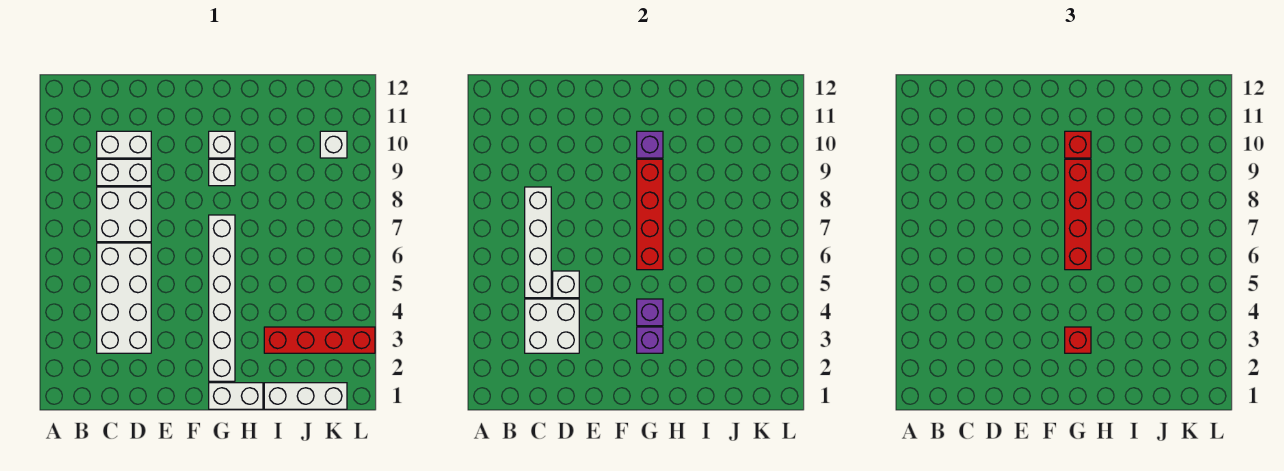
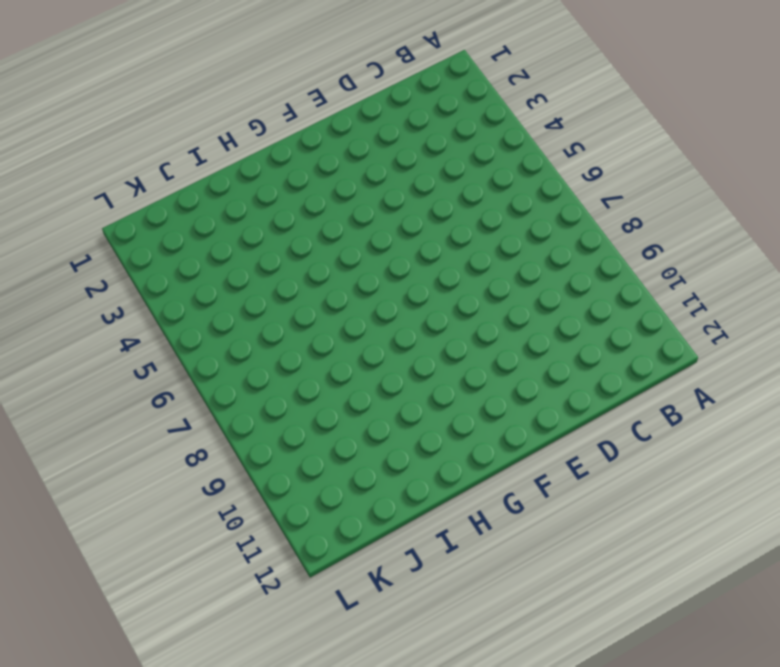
none -> white brick C3:D6 level 1
none -> white brick C7:D8 level 1
none -> white brick C9:D9 level 1

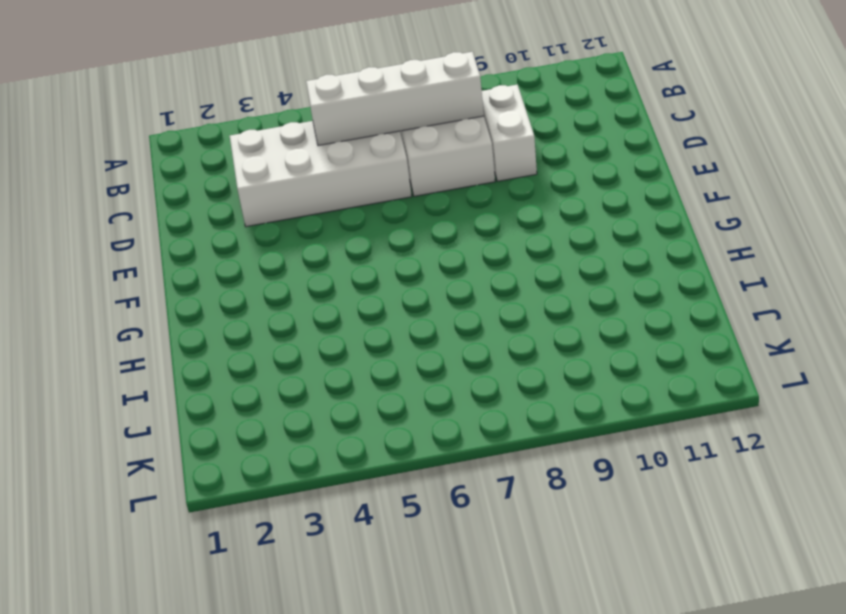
none -> white brick C10:D10 level 1
none -> white brick G1:H1 level 1
none -> white brick G2:G7 level 1

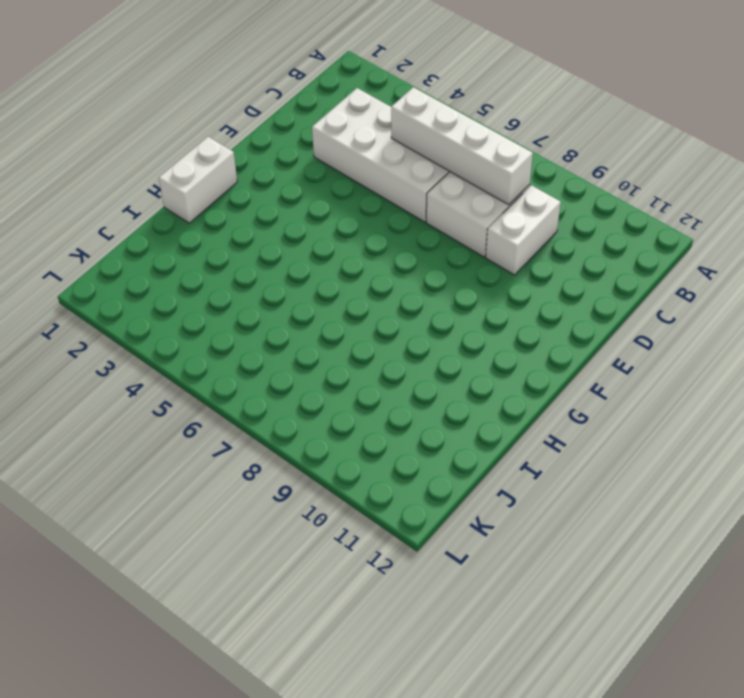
none -> white brick C10:D10 level 1
none -> white brick G2:G7 level 1
none -> white brick G9 level 1

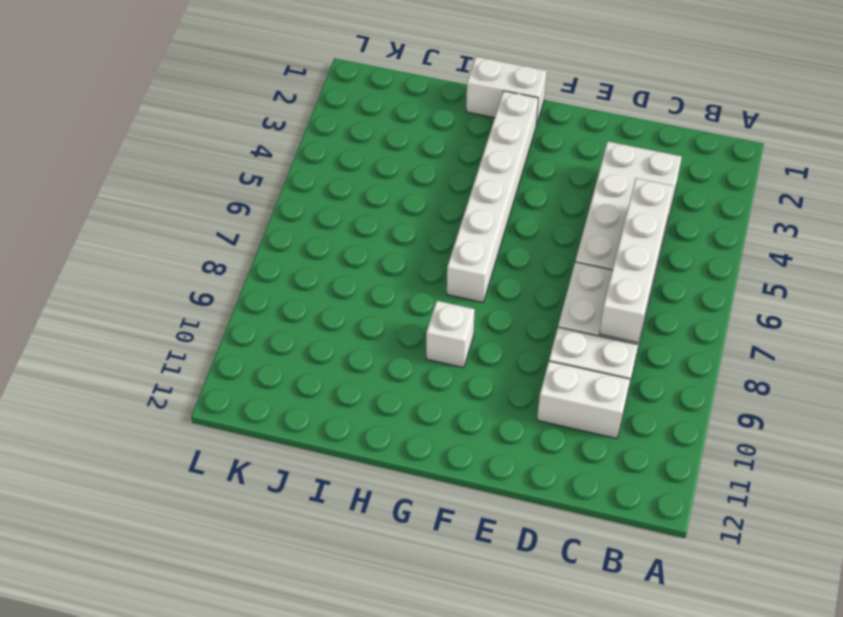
none -> white brick G10 level 1
none -> white brick I1:K1 level 1
none -> red brick I3:L3 level 1

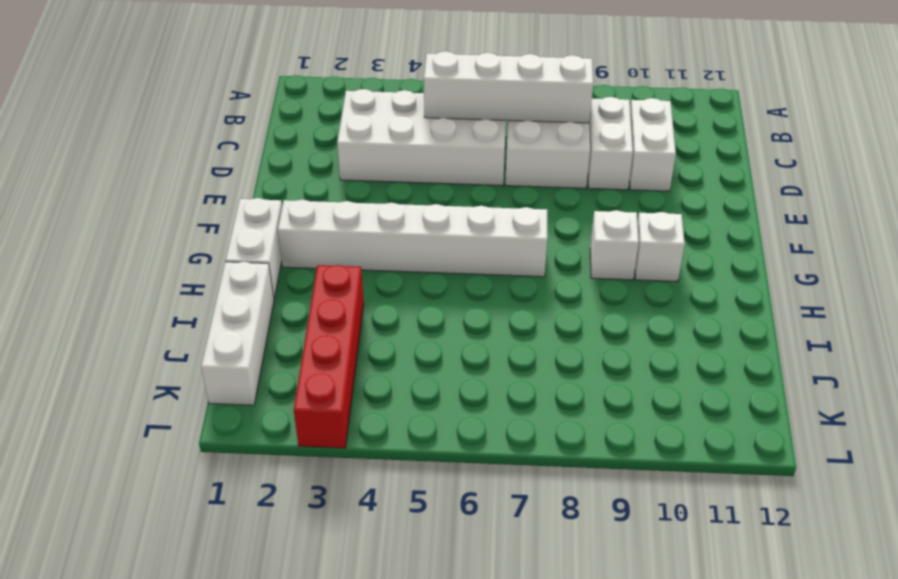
none -> white brick K10 level 1
none -> white brick C3:D4 level 2
none -> white brick D5 level 2

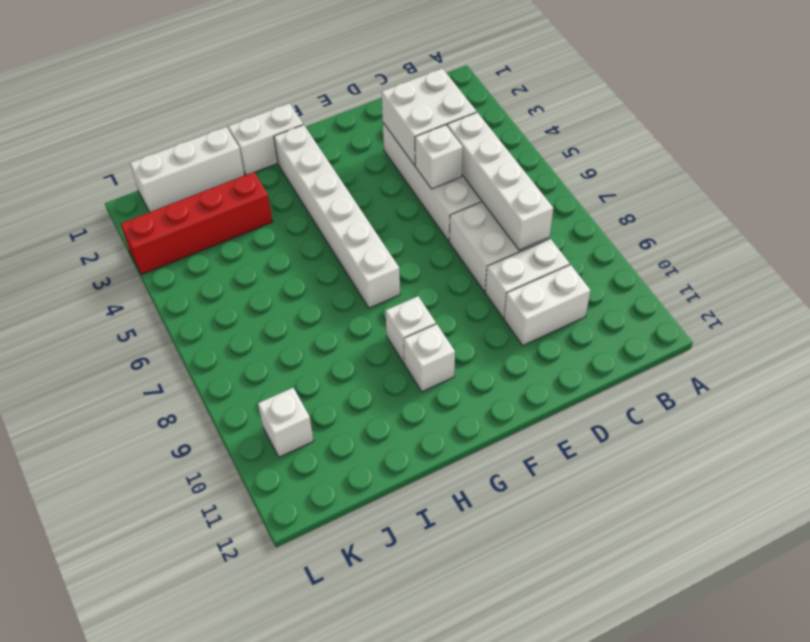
none -> purple brick G3 level 2
none -> purple brick G4 level 2
none -> red brick G6:G9 level 2

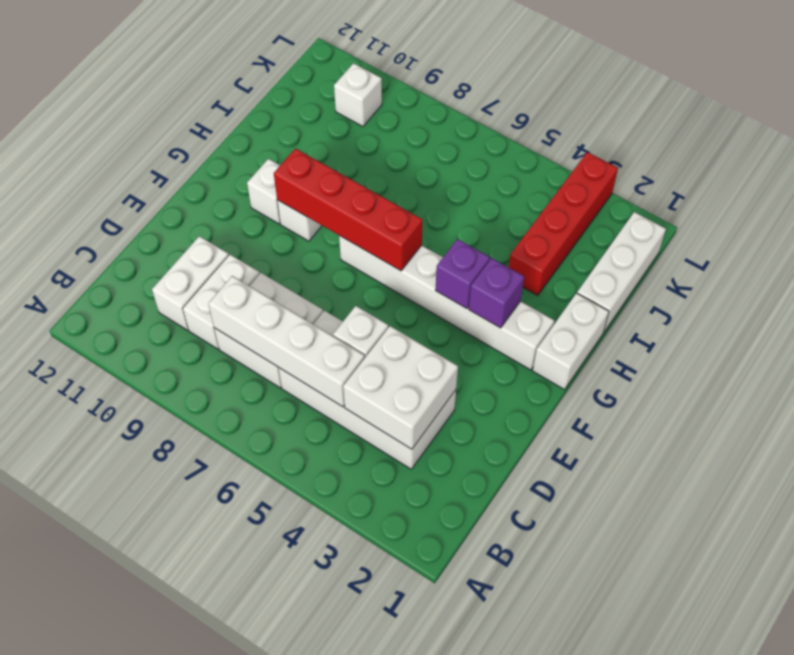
none -> purple brick G10 level 2
none -> red brick G3 level 3
none -> red brick G6:G9 level 3

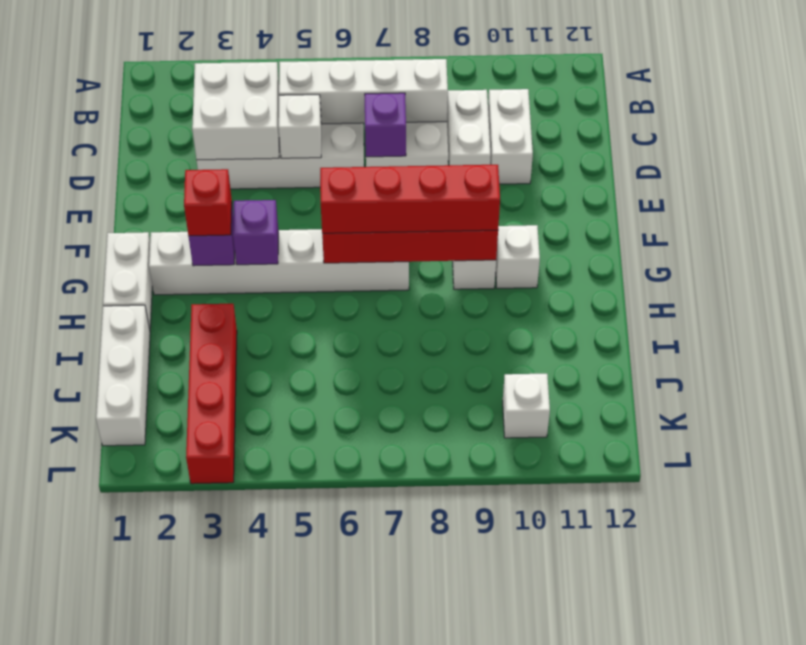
purple brick D7 level 2 -> purple brick G10 level 2
none -> red brick G10 level 3

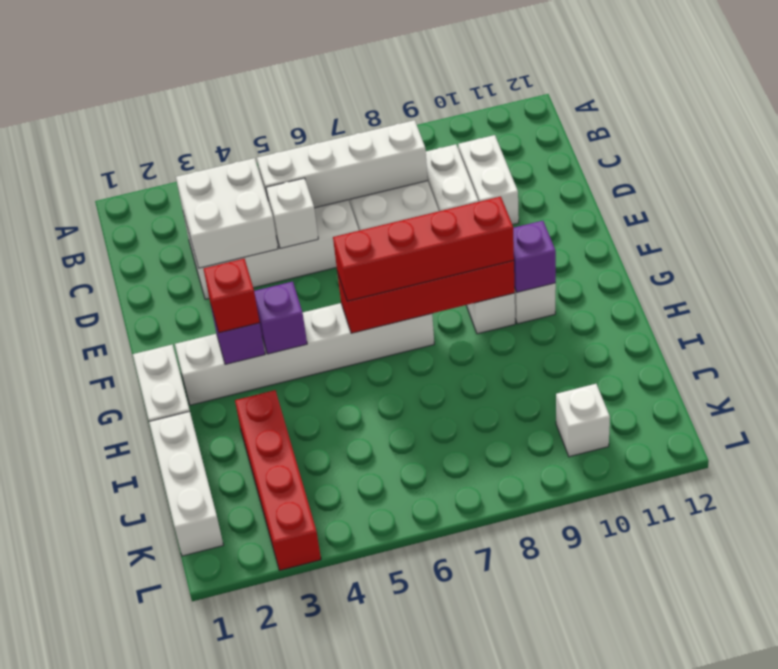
none -> red brick G10 level 3

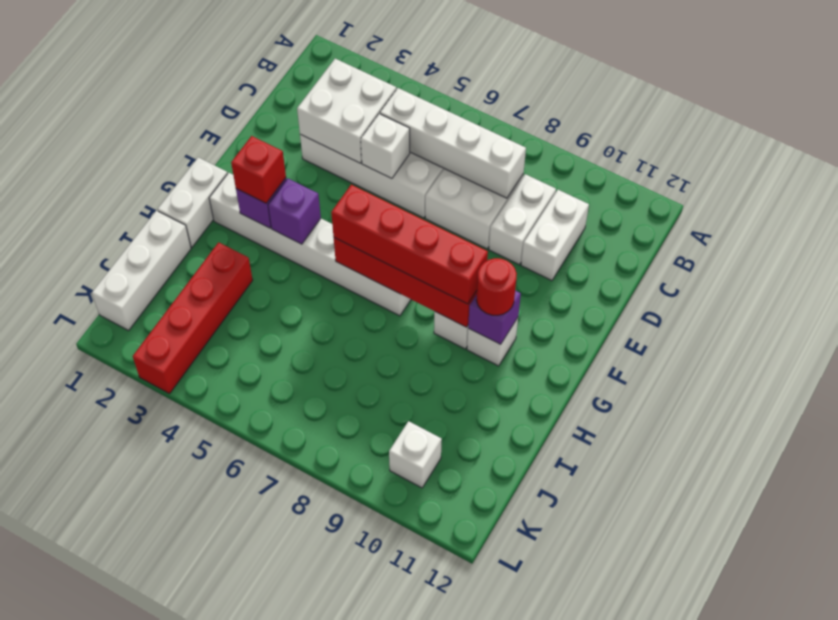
red round brick G10 level 3 -> red brick G10 level 3

